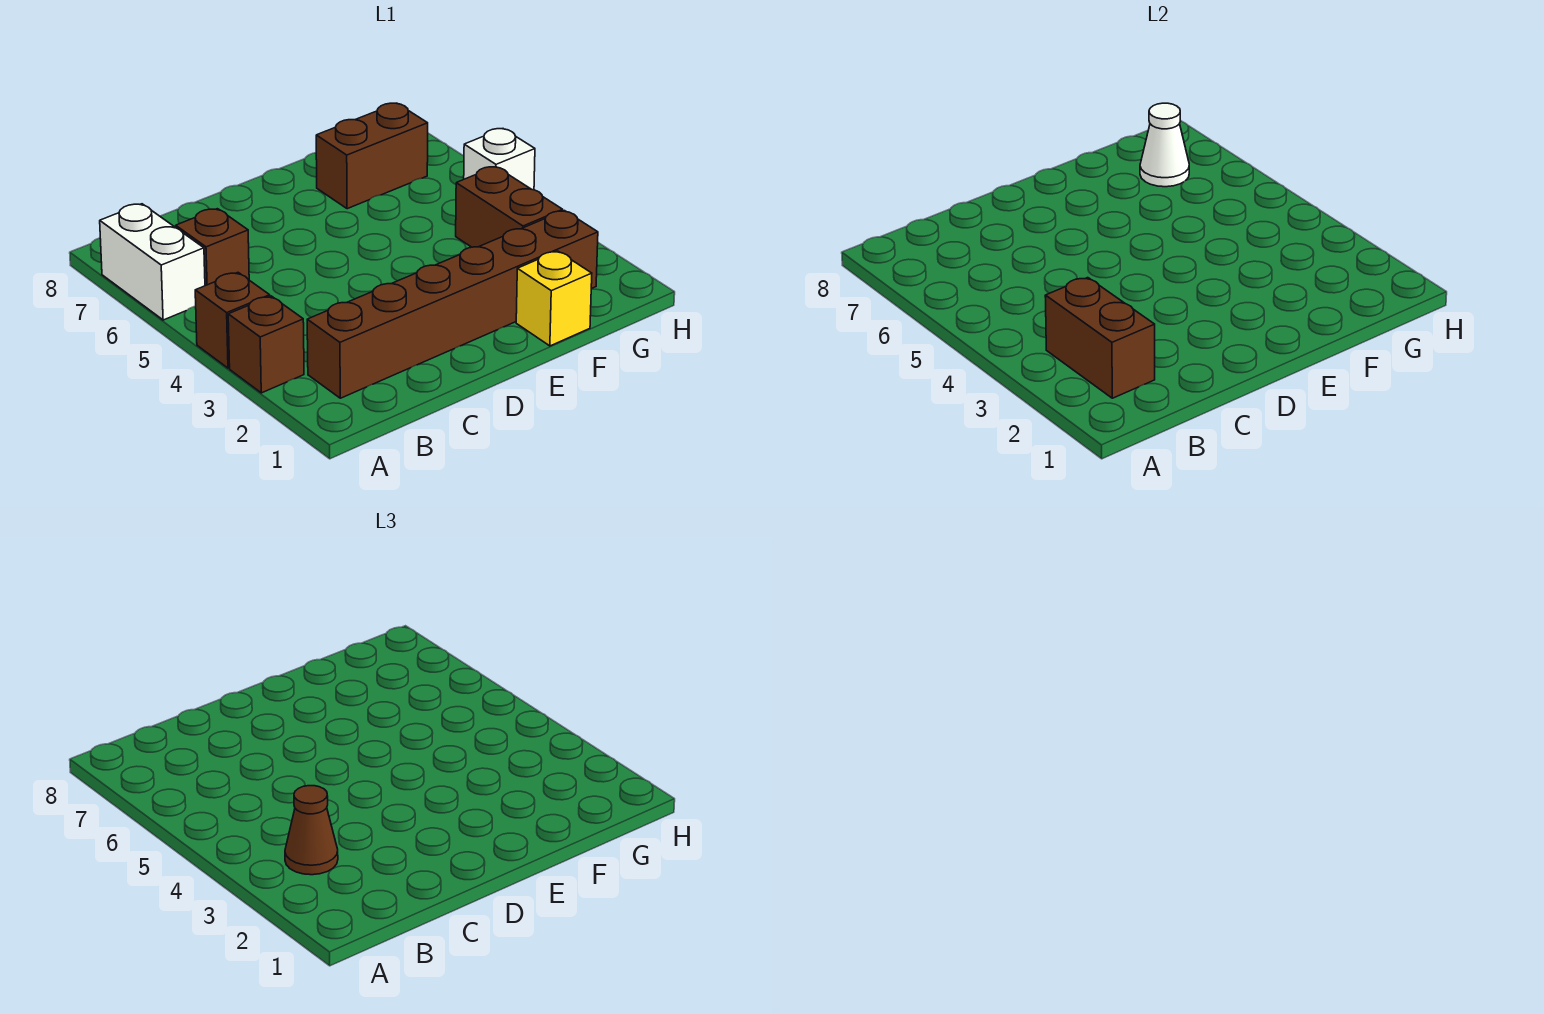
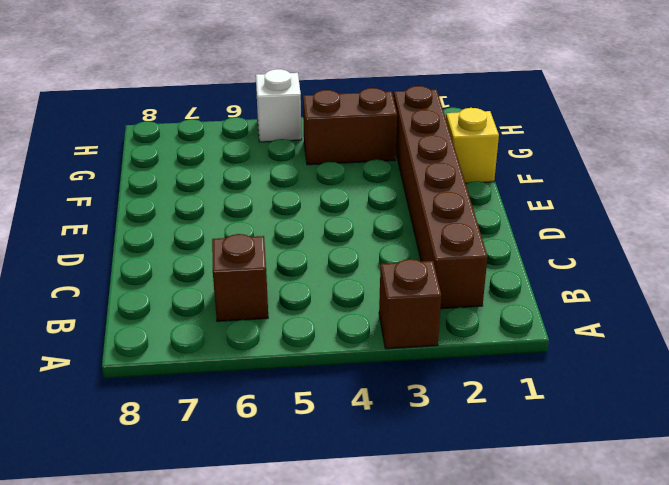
none -> brown brick A4 level 1
none -> white brick A6:A7 level 1
none -> brown brick F7:G7 level 1

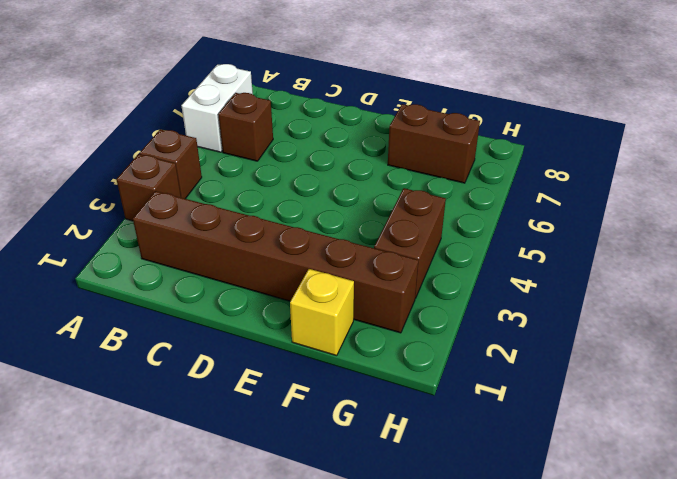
none -> white brick H5 level 1
none -> brown brick B2:B3 level 2
none -> white cone G7 level 2

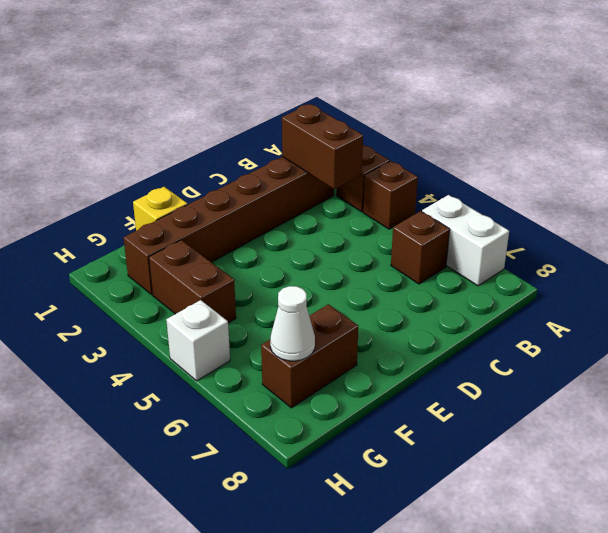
none -> brown cone B3 level 3

